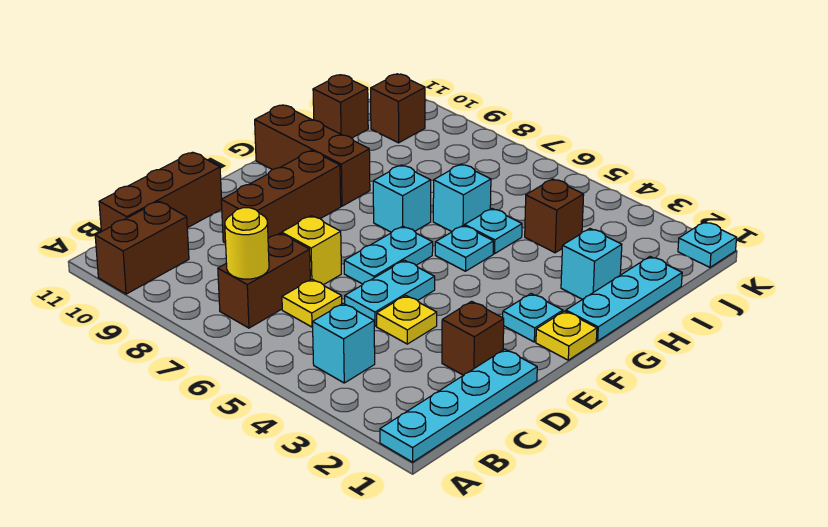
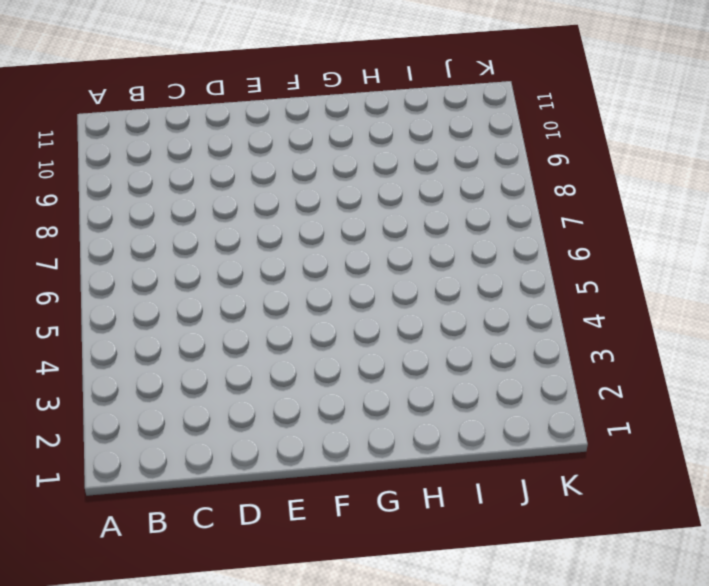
none -> cyan plate A1:D1 level 1
none -> brown brick A10:B10 level 1
none -> cyan brick B4 level 1

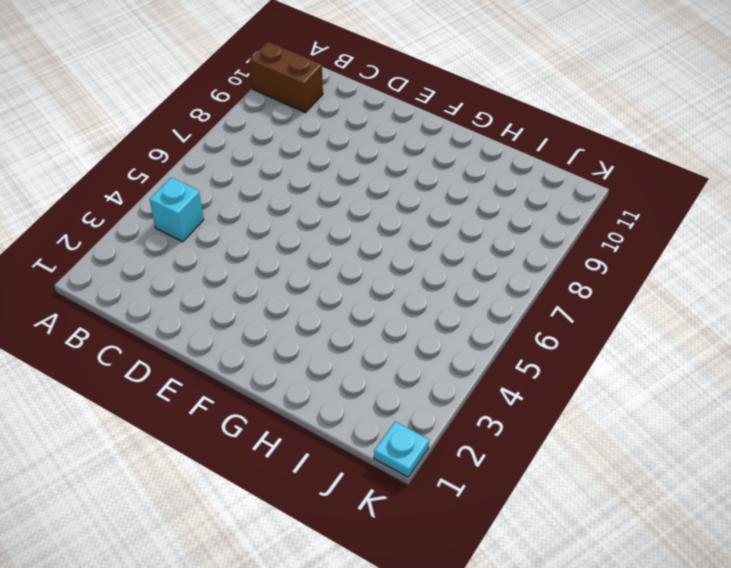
none -> cyan plate A1:D1 level 1
none -> brown brick B7:C7 level 1
none -> brown brick B11:D11 level 1

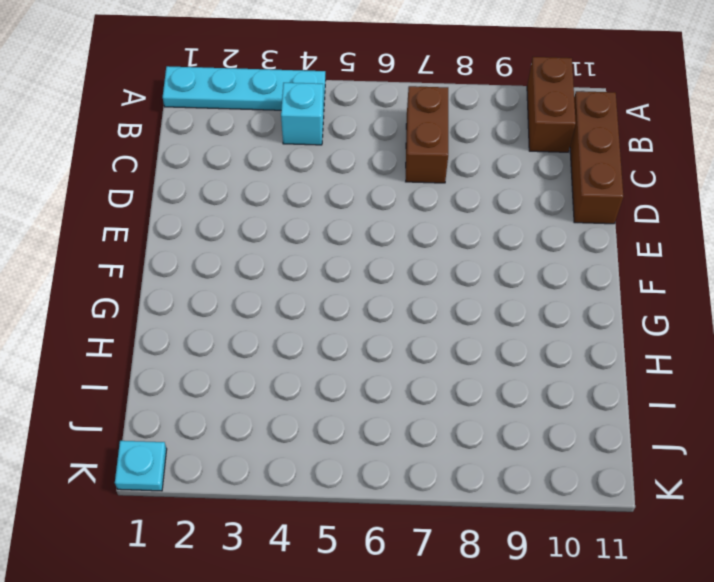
cyan plate A1:A4 level 1 -> cyan plate A1:D1 level 1
none -> yellow plate C6 level 1
none -> brown brick D2 level 1
none -> yellow plate D4 level 1

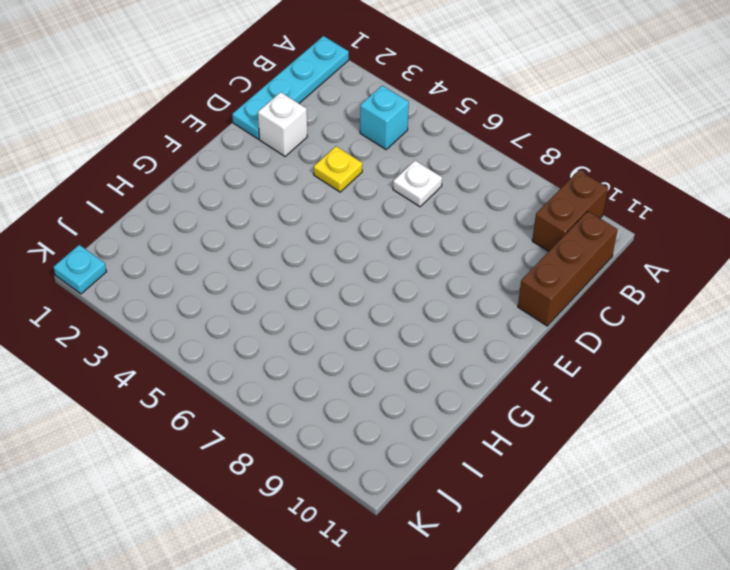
white plate C6 level 1 -> yellow plate C6 level 1
white brick D2 level 1 -> brown brick D2 level 1
none -> brown brick B7:C7 level 1
none -> cyan plate D5:E5 level 1
none -> yellow brick D7 level 1

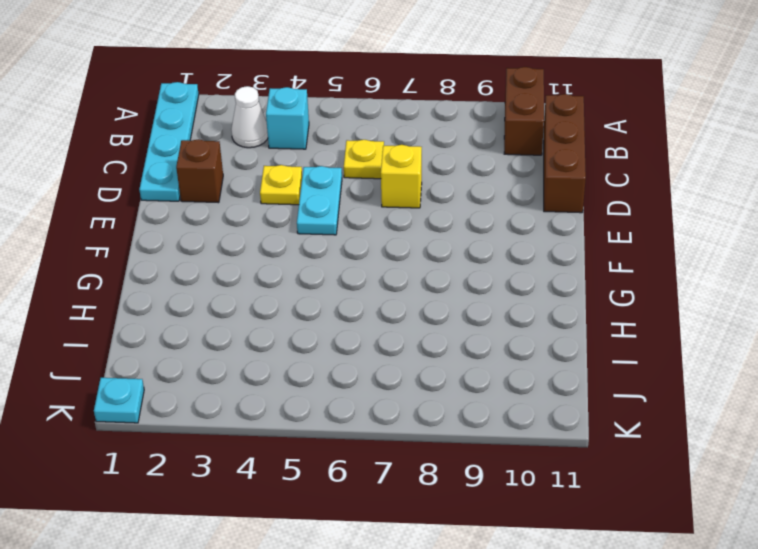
white cone B3 level 1 -> none
none -> brown brick B7:C7 level 1
none -> brown brick D9:F9 level 1
none -> cyan plate E6:F6 level 1

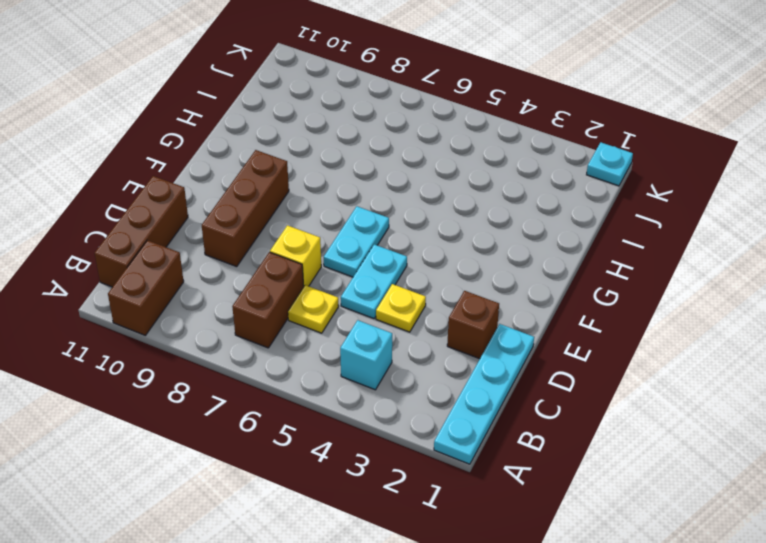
none -> yellow plate F1 level 1
none -> cyan plate F2 level 1
none -> cyan plate G1:I1 level 1

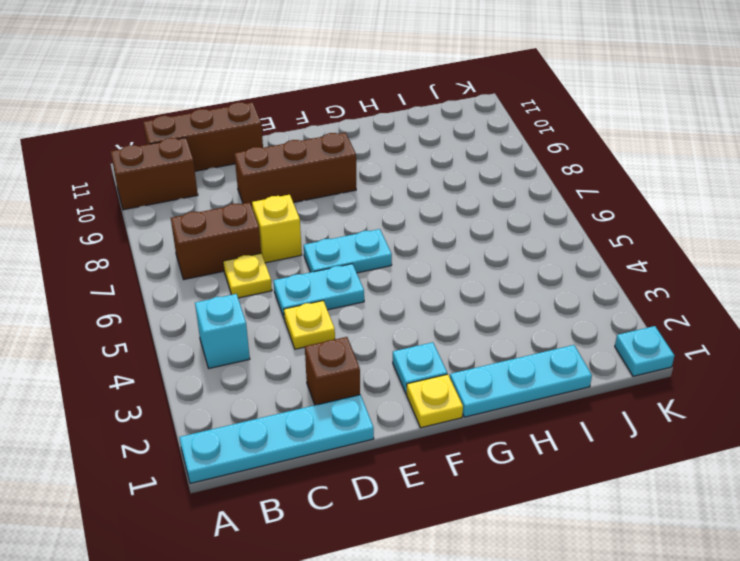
none -> cyan plate G5 level 1
none -> cyan brick G7 level 1
none -> brown brick G9:G11 level 1

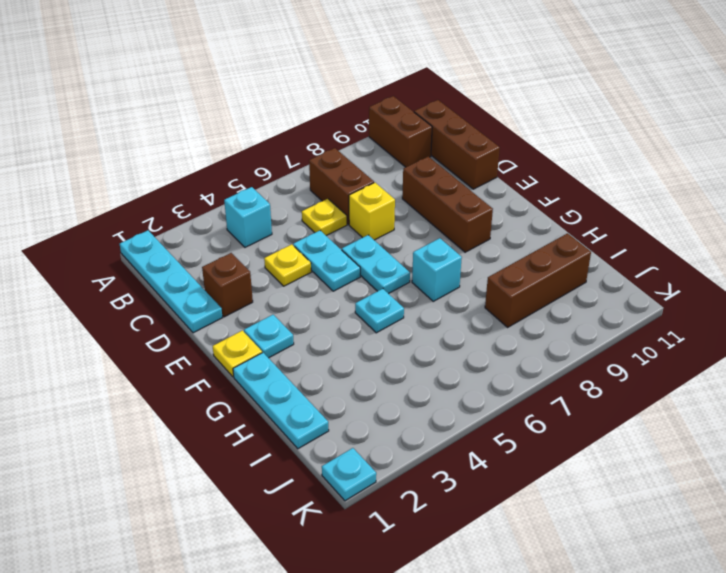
brown brick I8:I10 level 1 -> brown brick G9:G11 level 1
none -> cyan brick H2 level 1
none -> cyan plate H5 level 1
none -> cyan brick H6 level 1

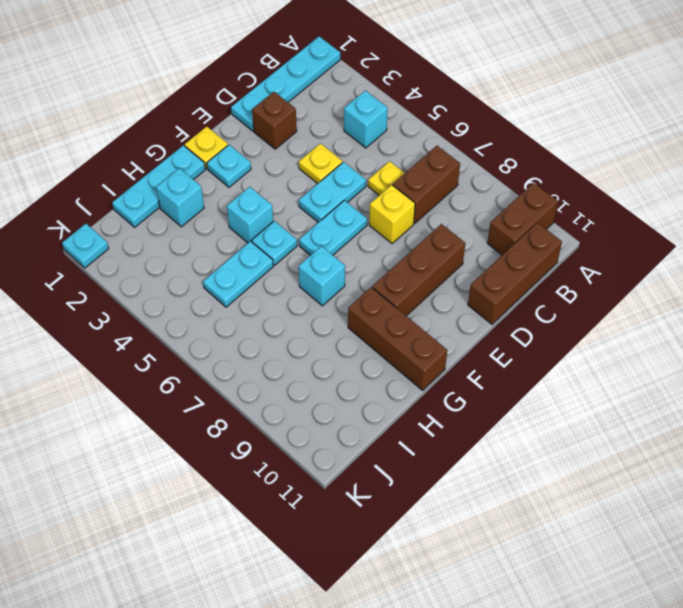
cyan brick G4 level 1 -> cyan brick H6 level 1
cyan plate H5:I5 level 1 -> cyan plate H5 level 1
none -> brown brick I4 level 1
none -> brown brick I11 level 1
none -> brown brick J10 level 1

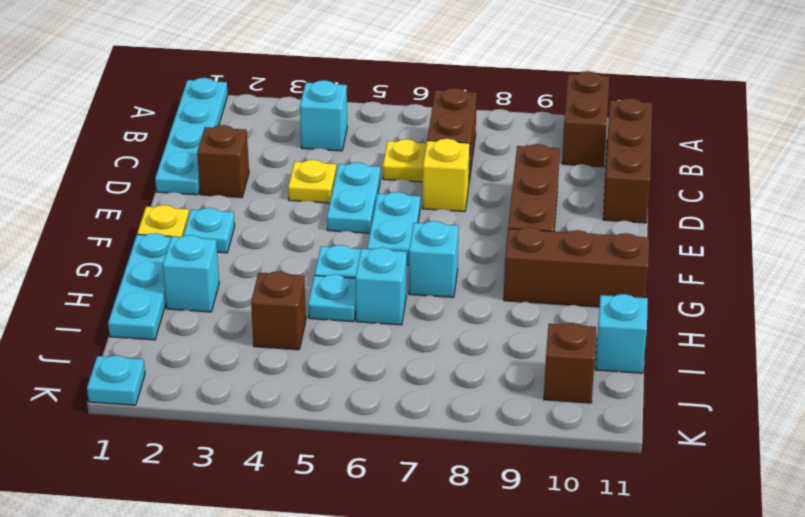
cyan brick I11 level 1 -> brown brick I11 level 1
none -> yellow round brick B7 level 2

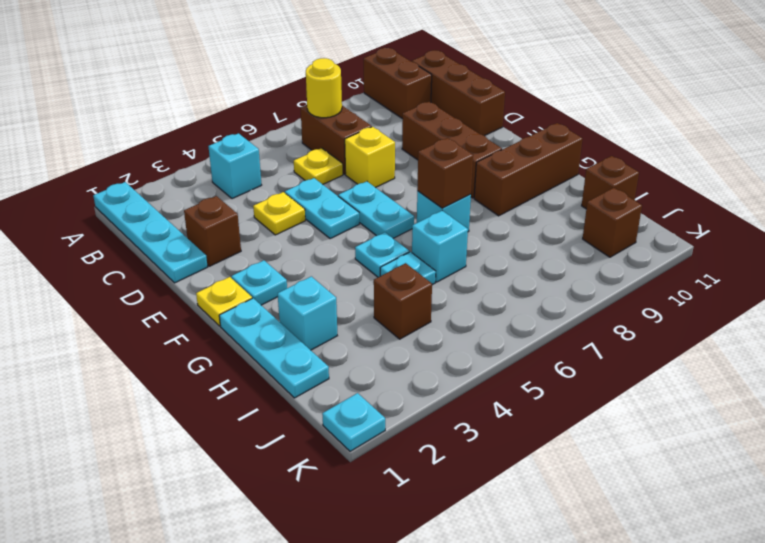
brown brick G7 level 2 -> none

